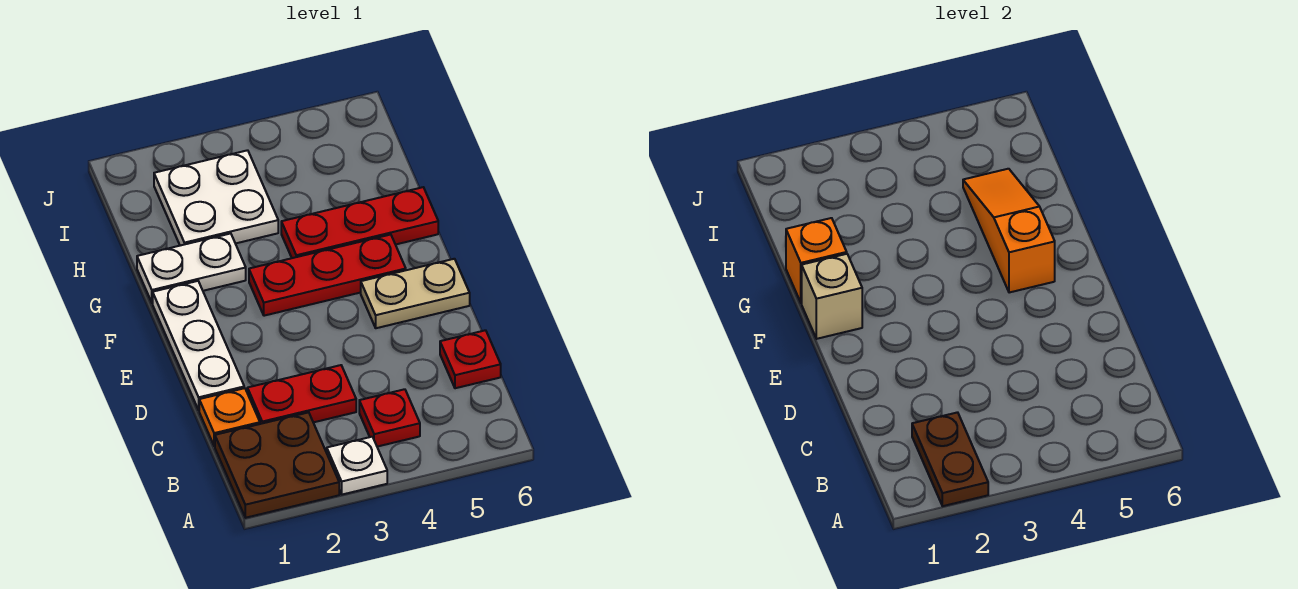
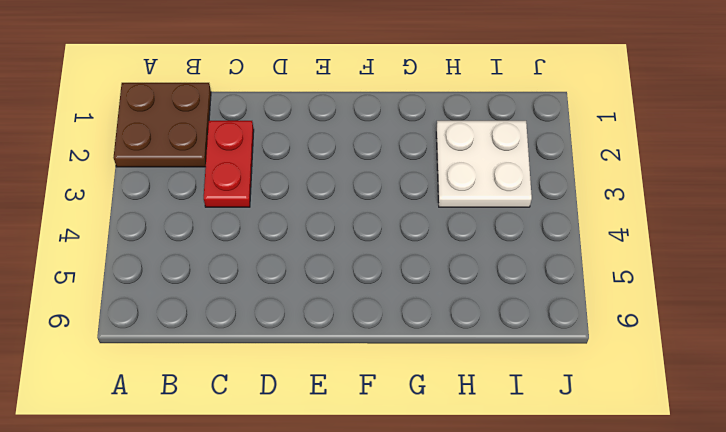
none -> white plate A3 level 1
none -> red plate B4 level 1
none -> orange plate C1 level 1

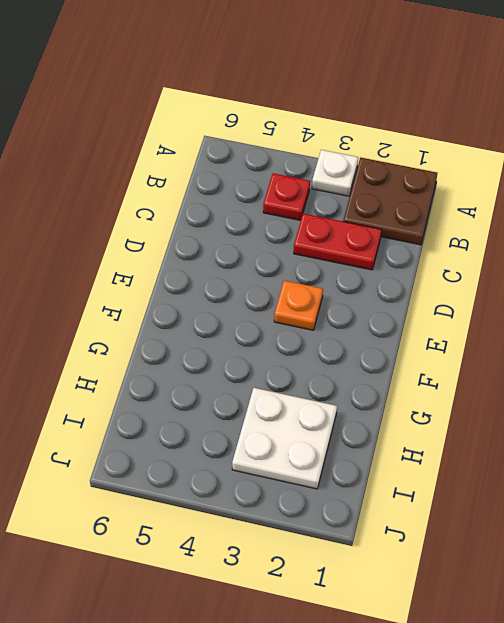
orange plate E3 level 1 -> orange plate C1 level 1
none -> red plate C6 level 1
none -> white plate D1:F1 level 1
none -> tan plate E5:E6 level 1

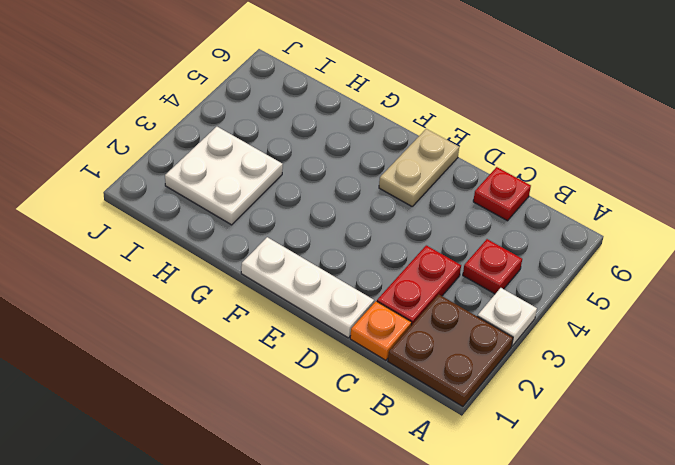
none -> red plate F3:F5 level 1
none -> white plate G1:G2 level 1
none -> red plate G4:G6 level 1

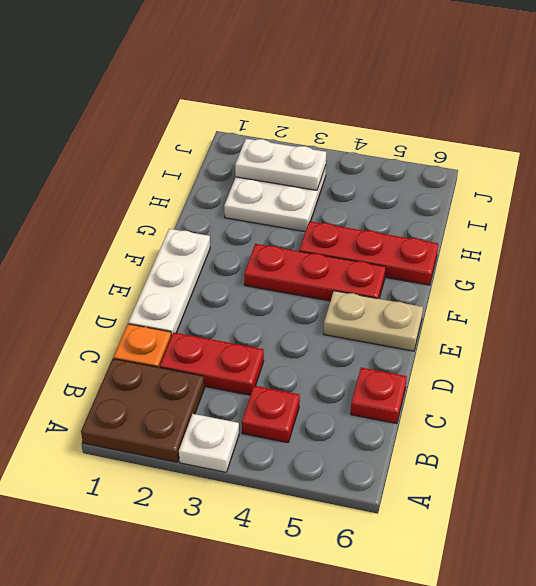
white plate I2:I3 level 2 -> white plate G1:G2 level 1
none -> brown plate A2:B2 level 2
none -> tan brick F1 level 2
none -> orange slope F5:H5 level 2 top F

